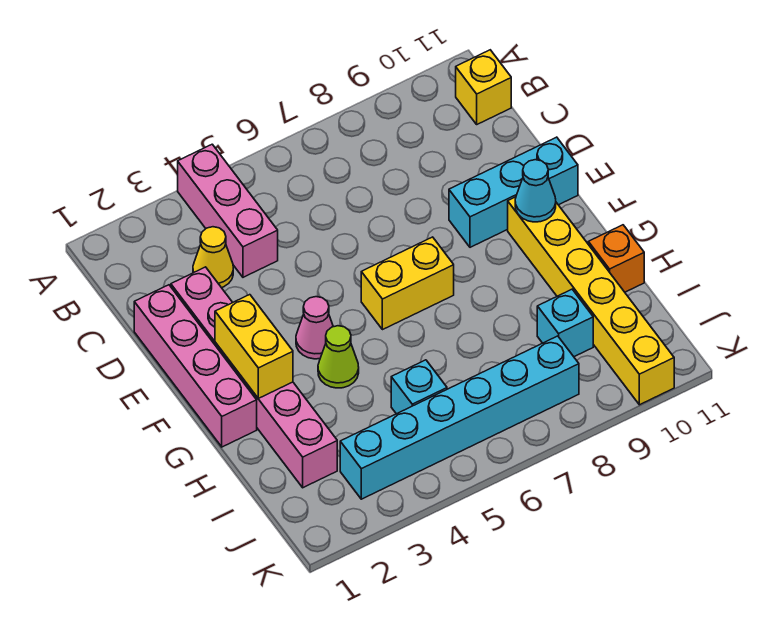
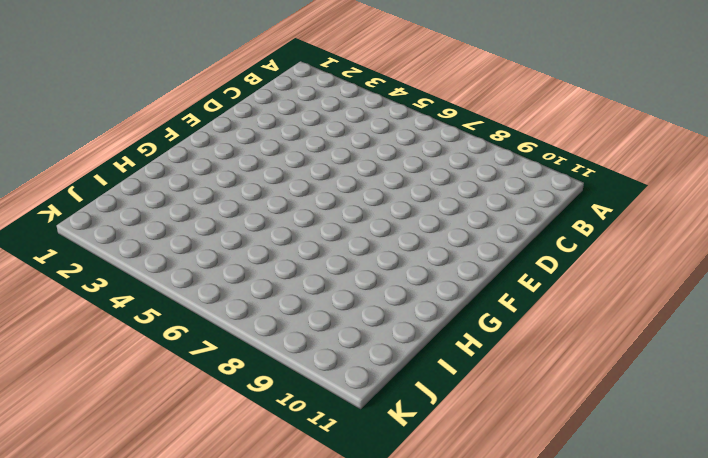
none -> pink brick A4:C4 level 1
none -> yellow brick B11 level 1
none -> yellow cone C3 level 1

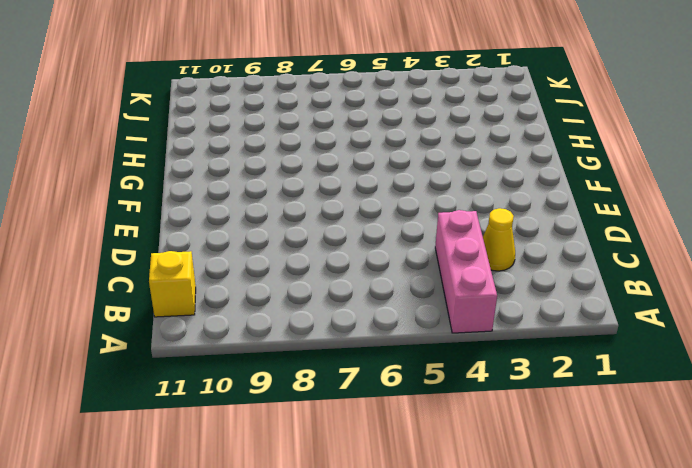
none -> pink brick D1:G1 level 1
none -> pink brick D2:I2 level 1
none -> cyan brick E9:E11 level 1

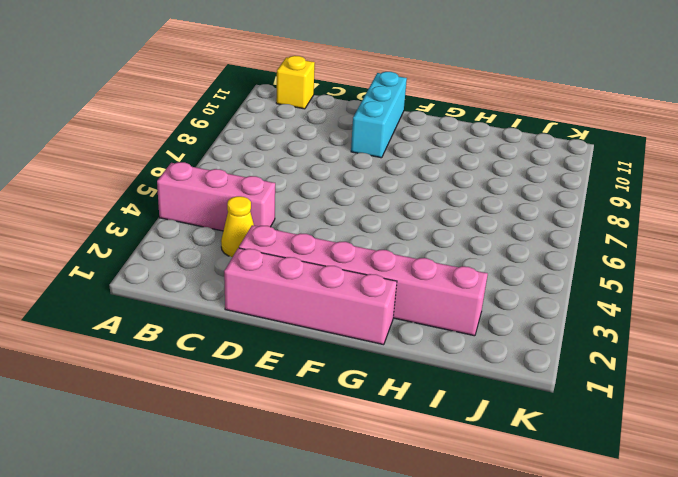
none -> pink cone F4 level 1
none -> yellow brick F6:F7 level 1
none -> yellow brick F10:K10 level 1

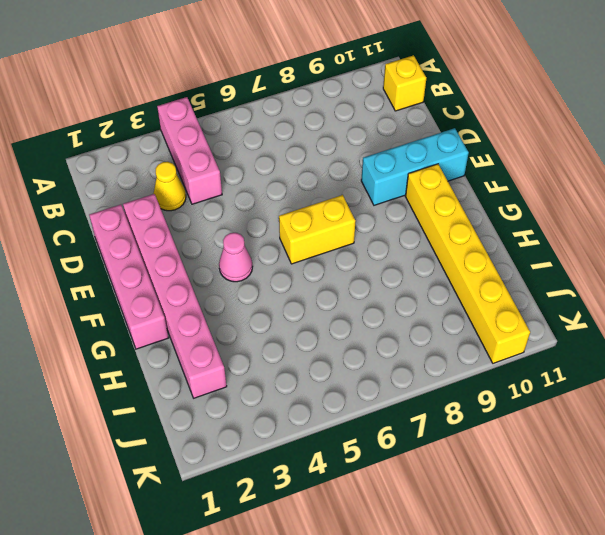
none -> lime cone G4 level 1
none -> orange brick H11 level 1
none -> cyan brick I5 level 1

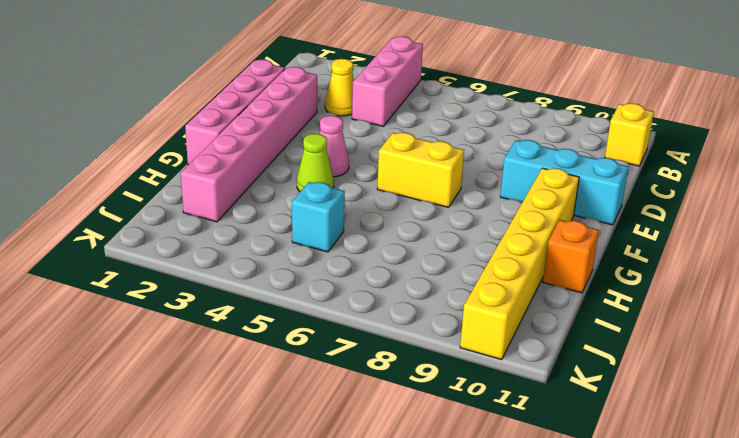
none -> cyan brick I9 level 1
none -> cyan brick J3:J8 level 1
none -> yellow brick F2:G2 level 2

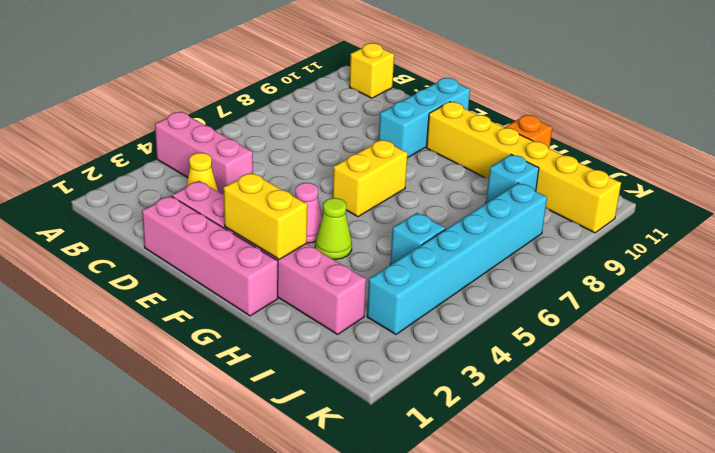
none -> cyan cone F10 level 2

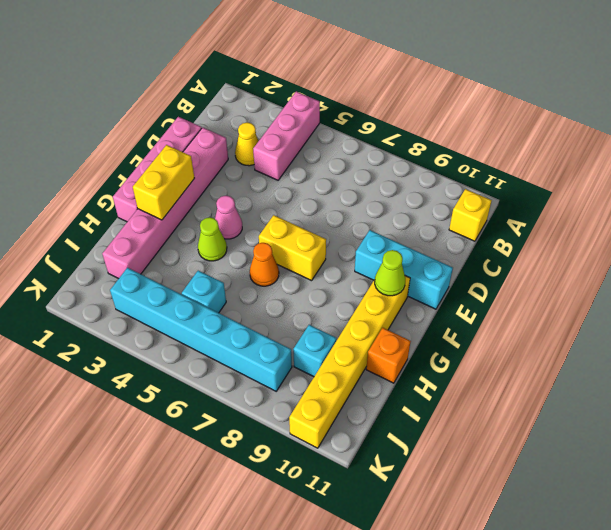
lime cone F10 level 2 -> cyan cone F10 level 2
orange cone G6 level 1 -> none

